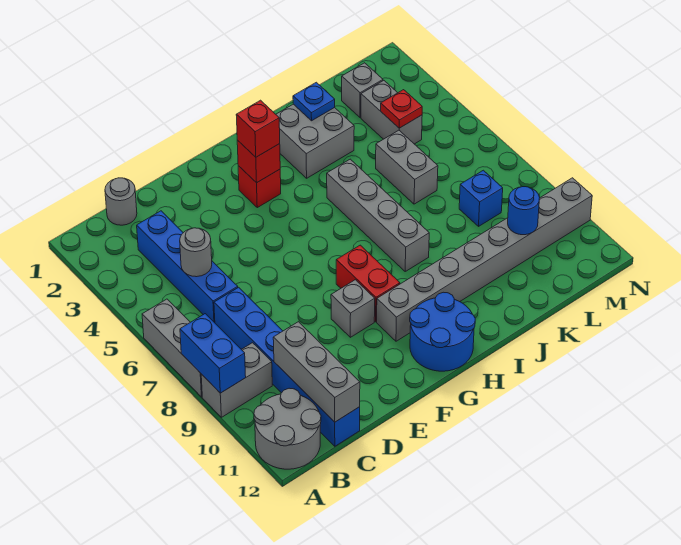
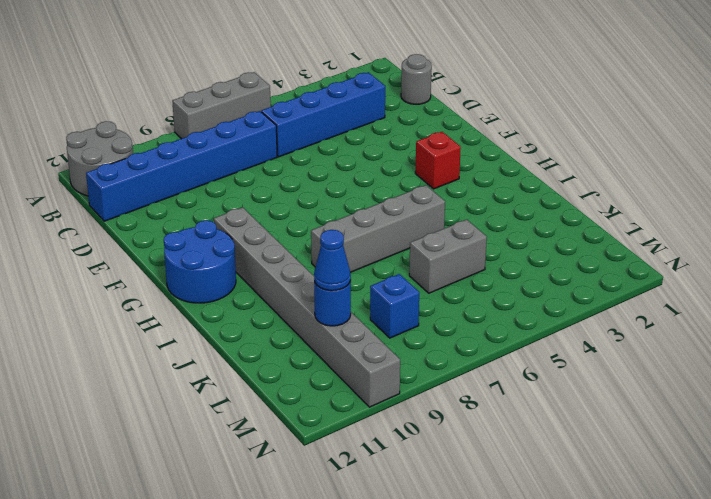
blue cone L10 level 3 -> none
none -> grey brick A9:B9 level 1
none -> grey brick F9 level 1
none -> red brick G8:G9 level 1

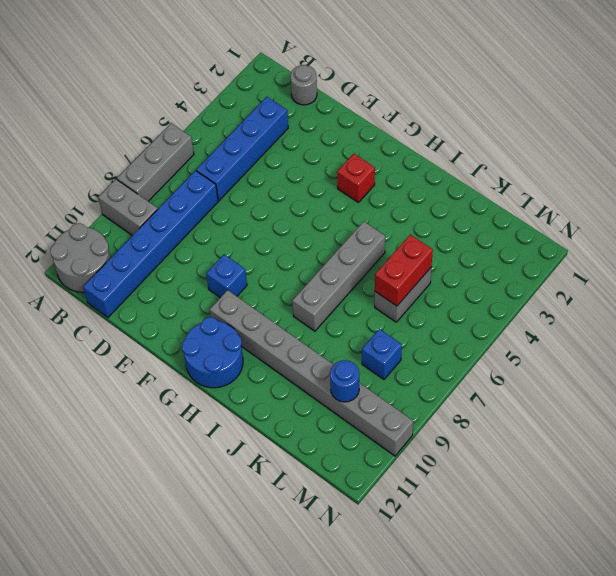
blue brick F9 level 1 -> grey brick F9 level 1
red brick K5:K6 level 2 -> red brick G8:G9 level 1
none -> grey brick I2:J3 level 1
none -> grey brick L2 level 1
none -> grey brick L3:L4 level 1

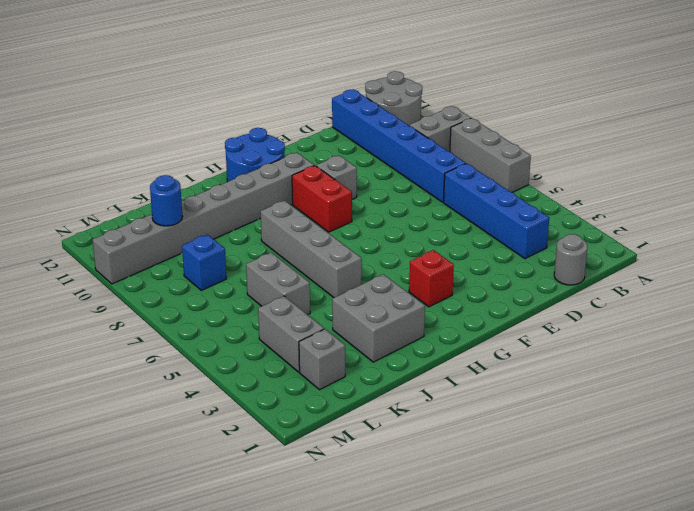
none -> blue brick A8:A9 level 2
none -> grey round brick C5 level 2
none -> grey brick C10:C12 level 2

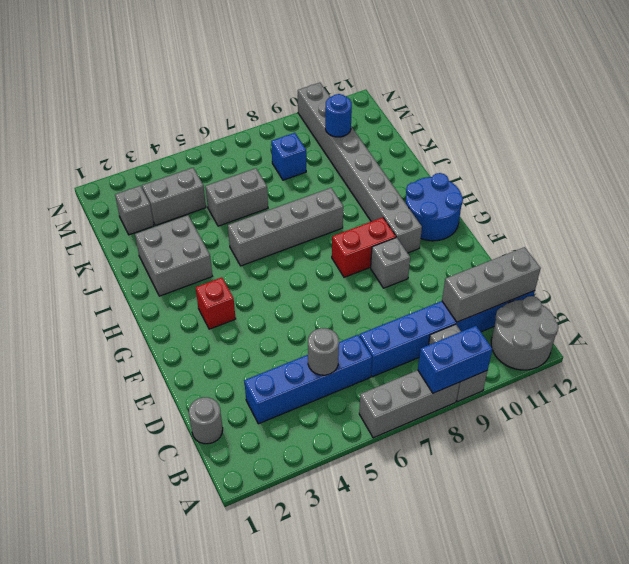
none -> red brick G3 level 2
none -> blue plate J2 level 2
none -> red plate L4 level 2

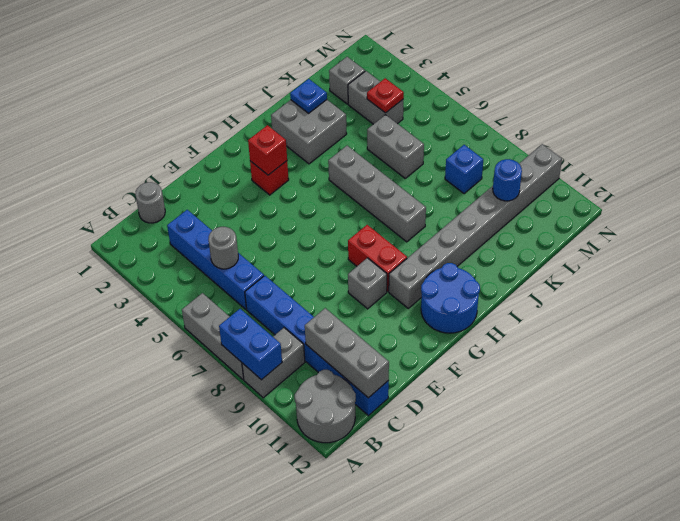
none -> red brick G3 level 3

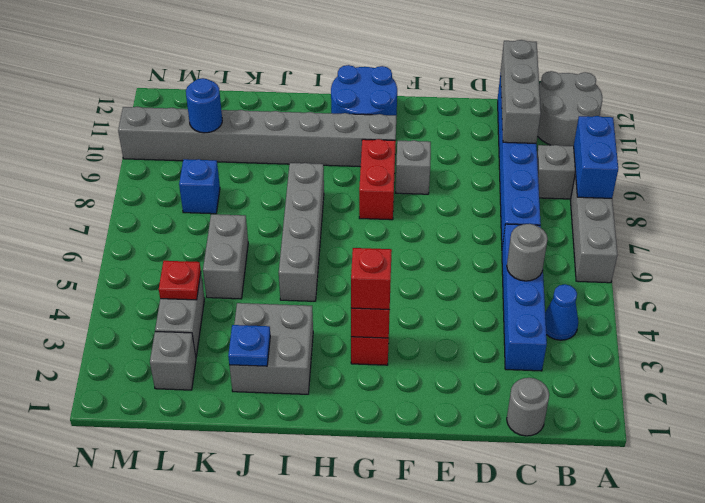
blue cone B4 level 1 -> none

